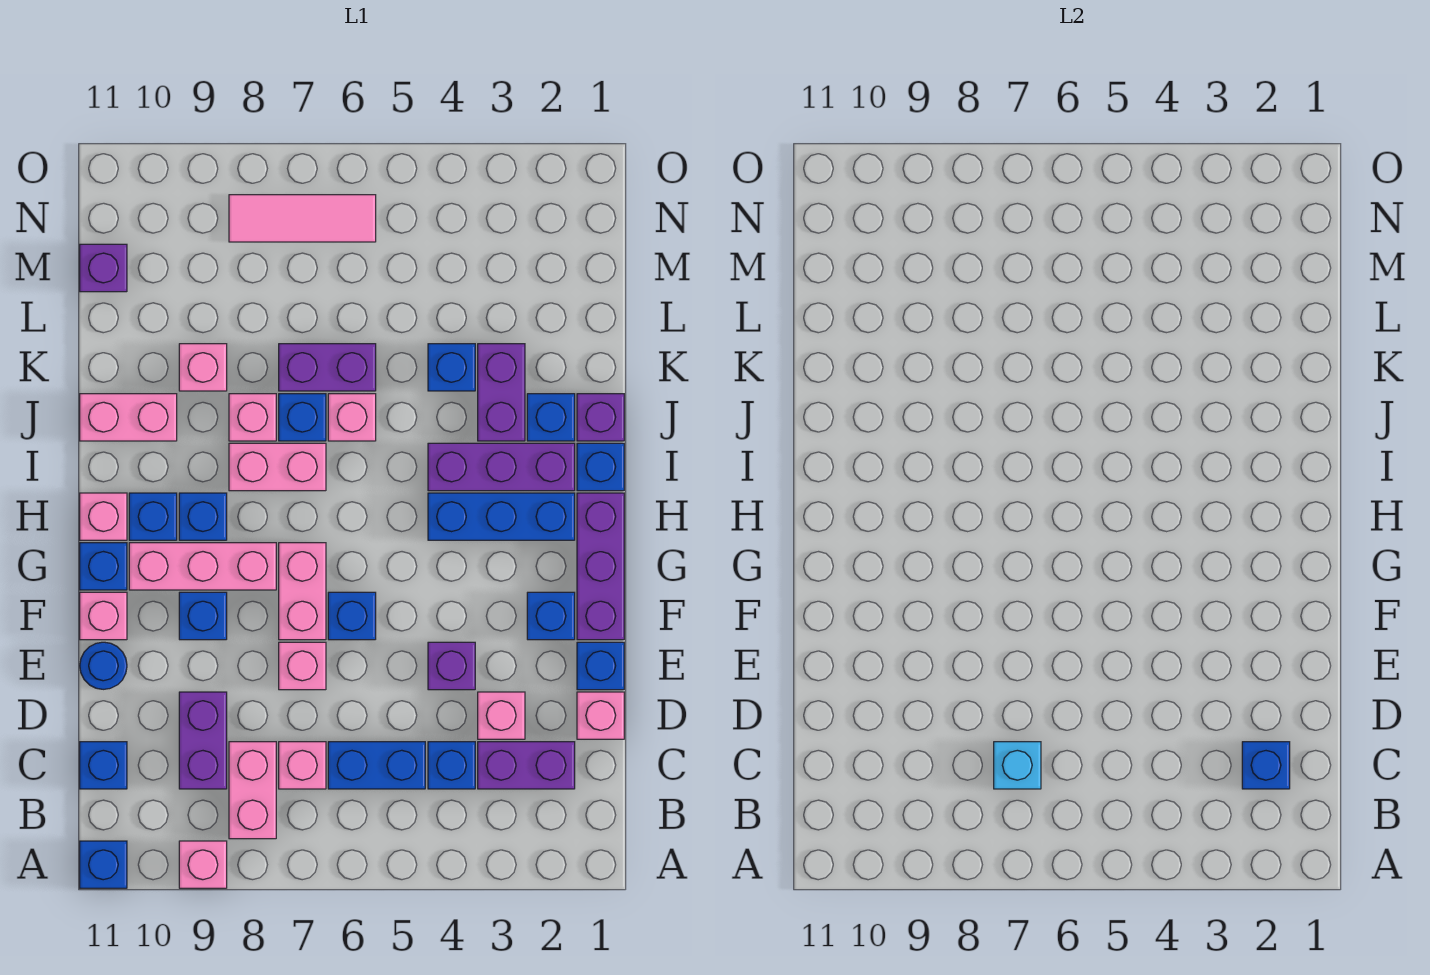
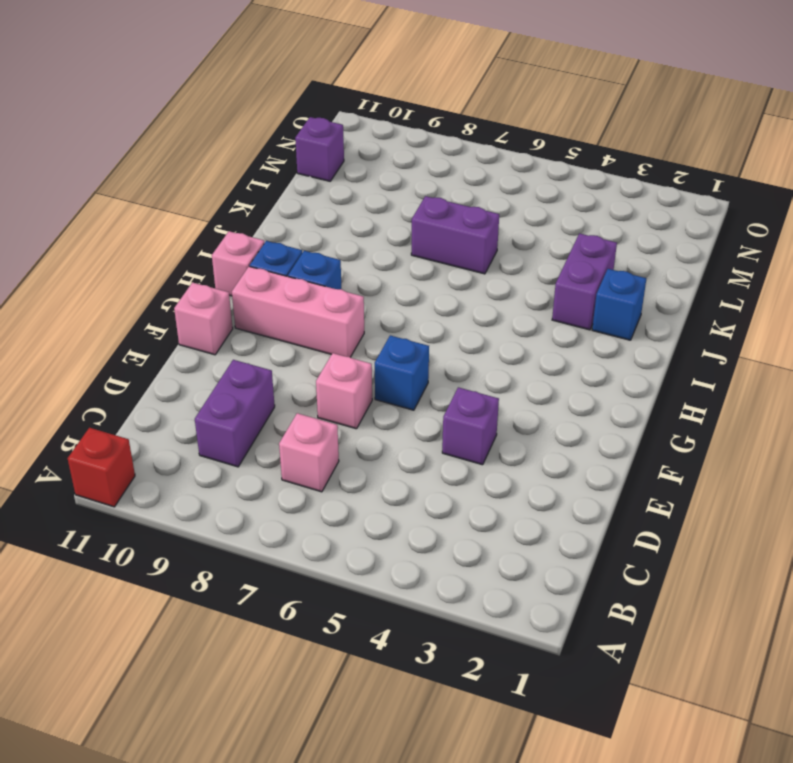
red brick A11 level 1 -> blue brick A11 level 1
none -> pink brick A9 level 1
none -> pink brick B8:C8 level 1
none -> purple brick C2:C3 level 1
none -> blue brick C4 level 1

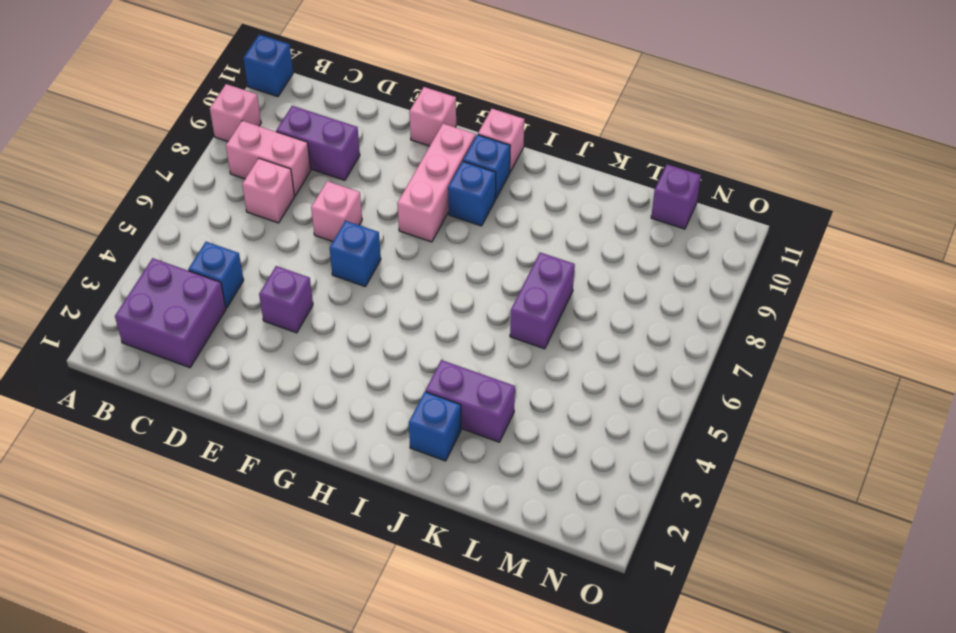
purple brick B2:C3 level 1 -> purple brick C2:C3 level 1
none -> blue brick C5:C6 level 1
none -> blue brick C11 level 1
none -> pink brick D1 level 1
none -> pink brick D3 level 1

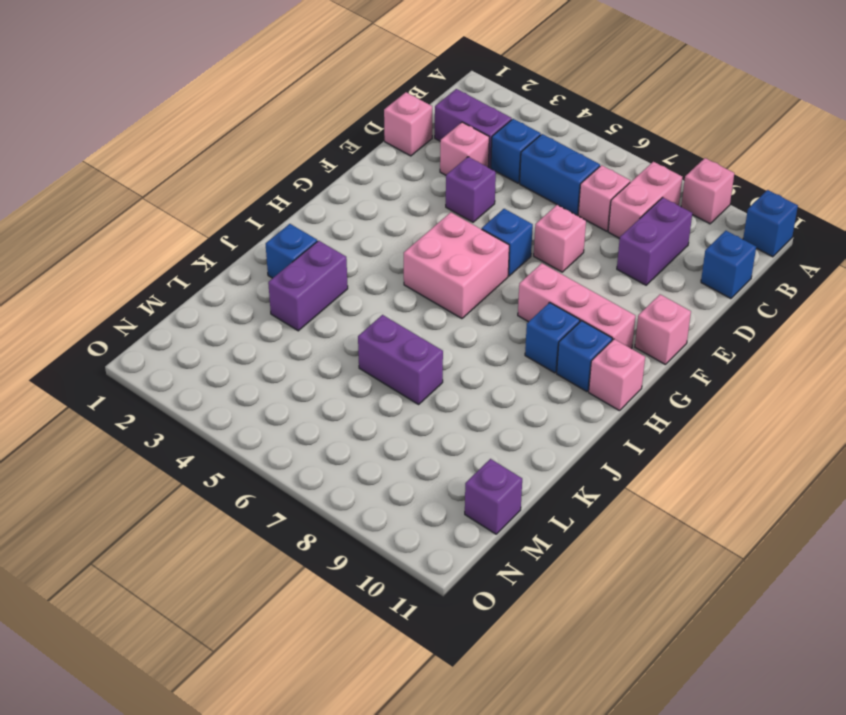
pink brick G5:H6 level 1 -> none
none -> blue brick E1 level 1
none -> blue round brick E11 level 1
none -> purple brick F1:H1 level 1
none -> blue brick F2 level 1

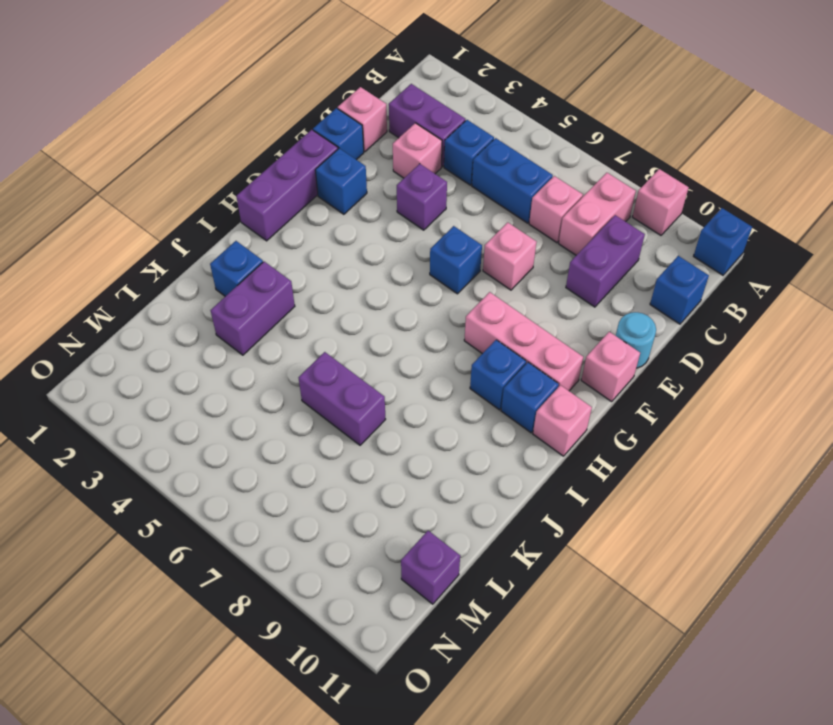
cyan round brick E11 level 1 -> blue round brick E11 level 1
none -> pink brick F7:G7 level 1
none -> blue brick F9 level 1
none -> blue brick G11 level 1
none -> blue brick H2:H4 level 1

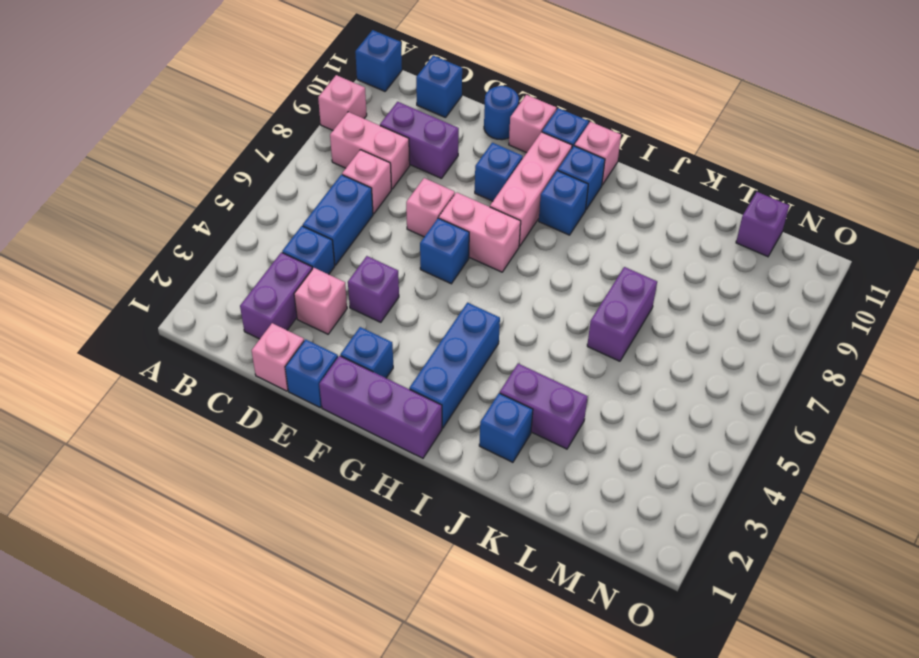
none -> blue brick I1 level 1
none -> purple brick I2:I4 level 1
none -> pink brick I7:I8 level 1
none -> purple brick J1 level 1

